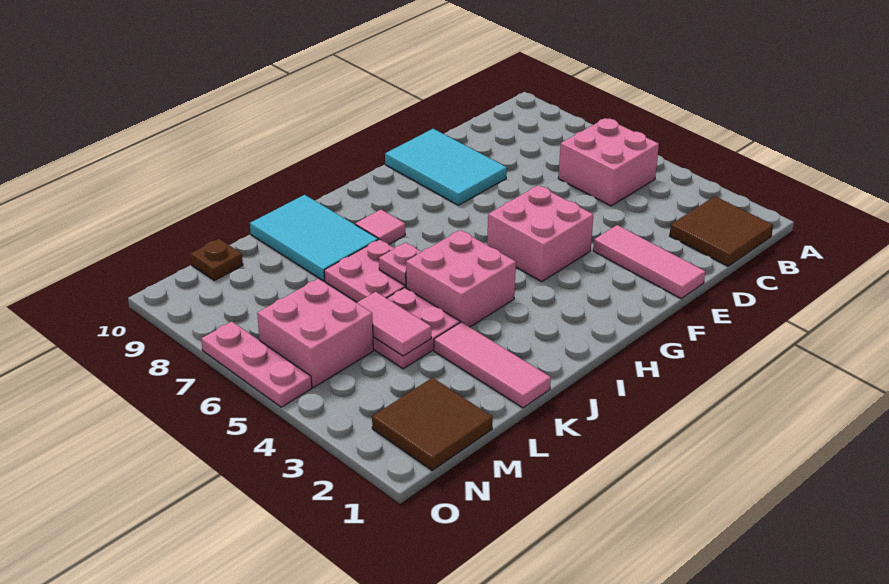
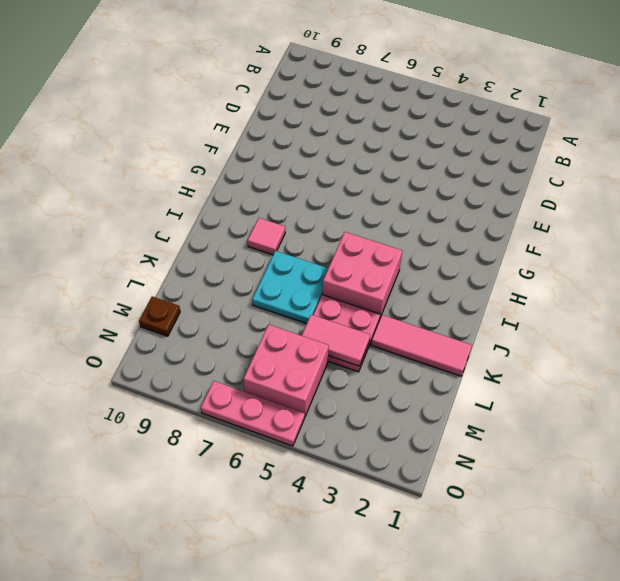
cyan plate J6:K7 level 1 -> pink plate J6:K7 level 1
none -> brown tile B1:C2 level 1
none -> pink brick B5:C6 level 1
none -> pink tile E1:E3 level 1

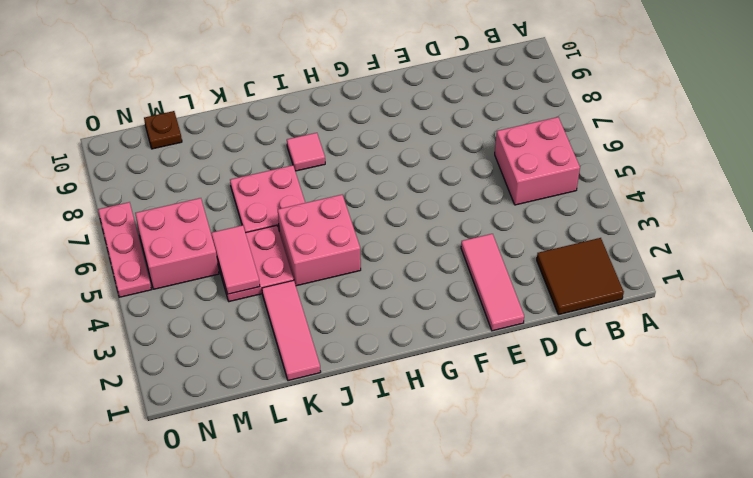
none -> cyan tile E8:F10 level 1
none -> pink brick F4:G5 level 1
none -> cyan tile J8:K10 level 1

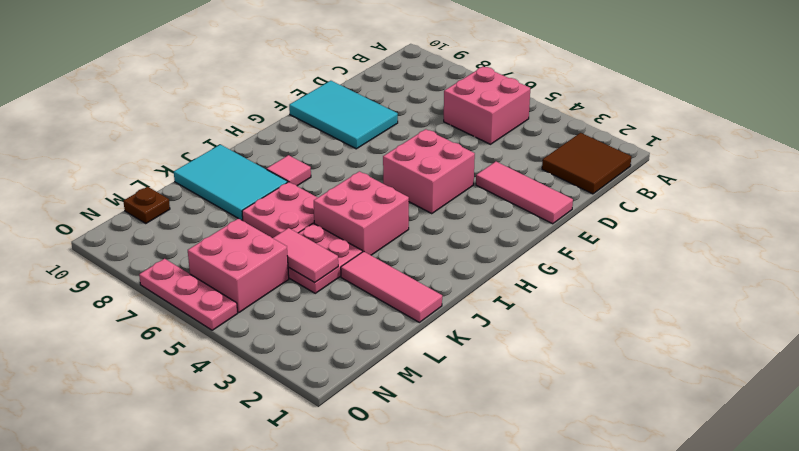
none -> brown tile M1:N2 level 1
none -> pink plate J6 level 2

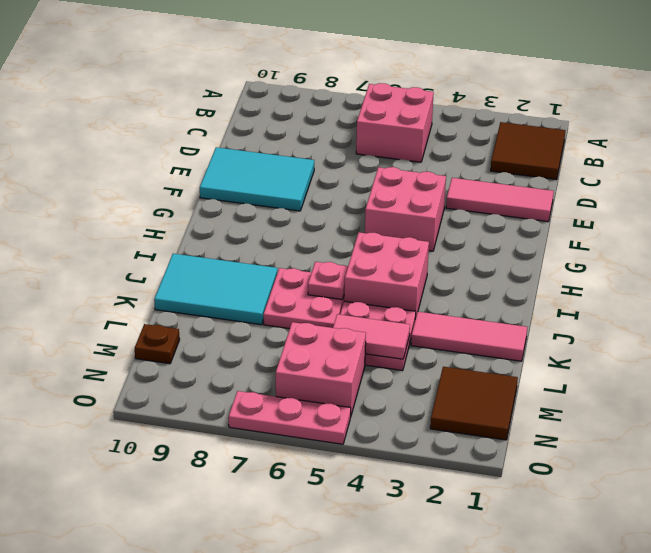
none -> pink tile I8 level 1

